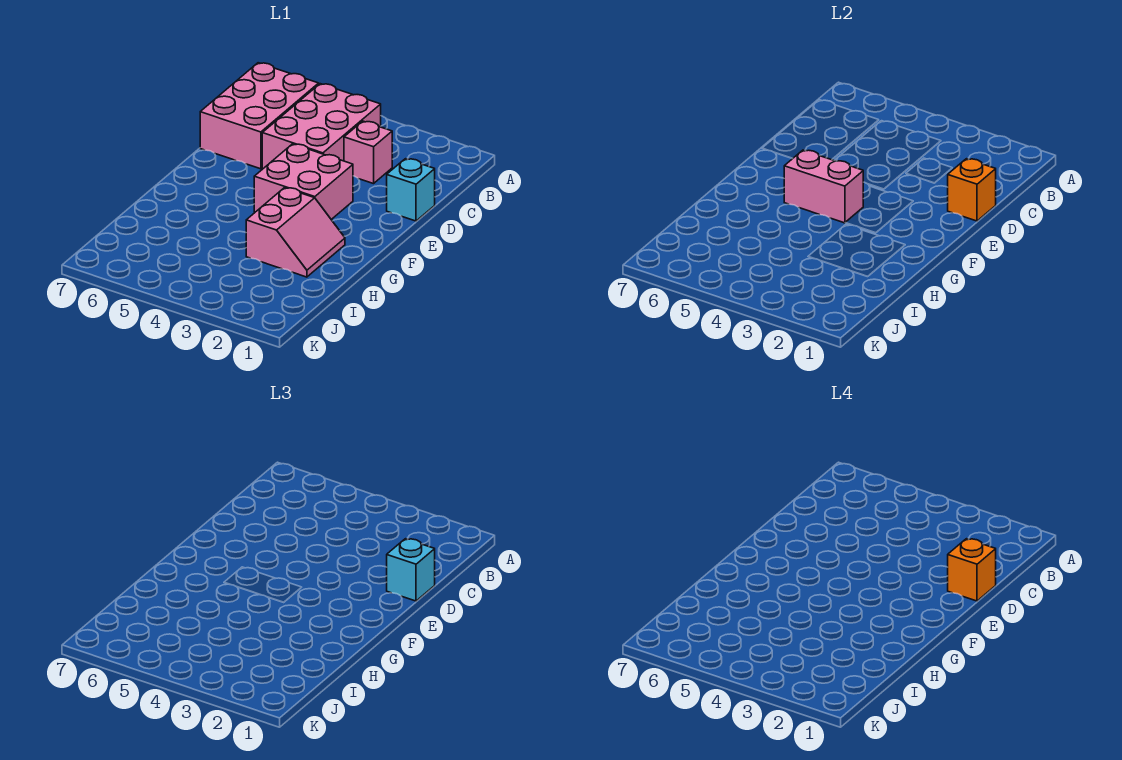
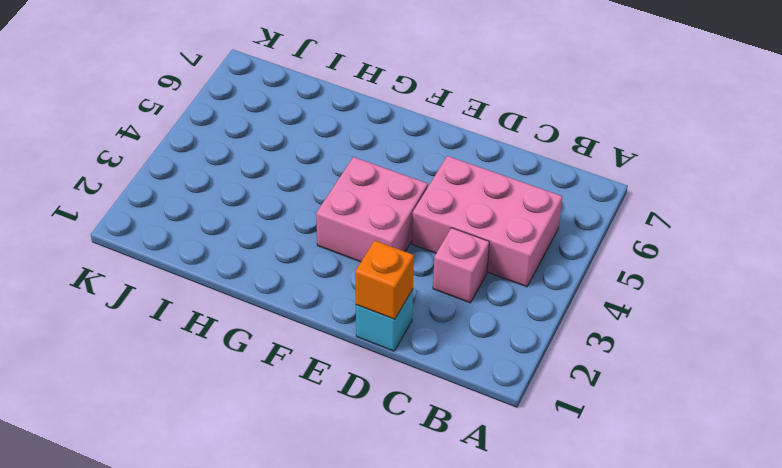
none -> pink brick B6:D7 level 1
none -> pink slope G2:H3 level 1 top 3

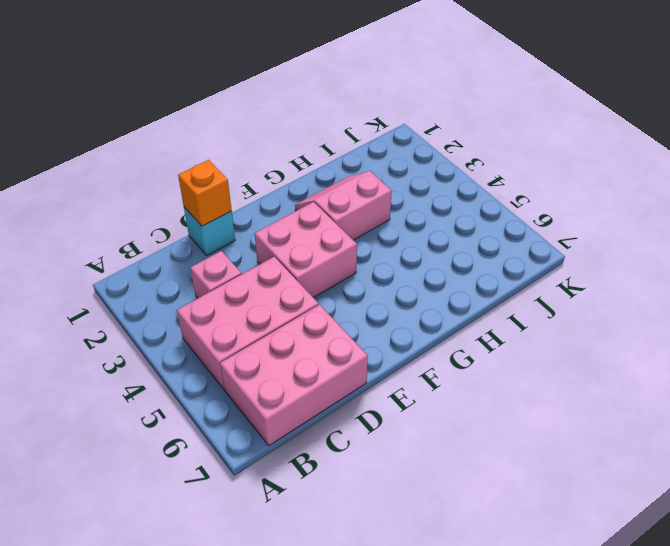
none -> pink brick F4:F5 level 2
none -> cyan brick D1 level 3

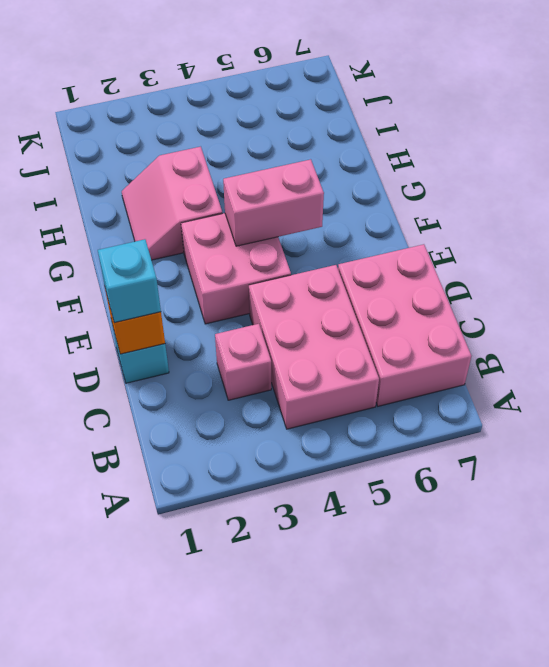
none -> orange brick D1 level 4

